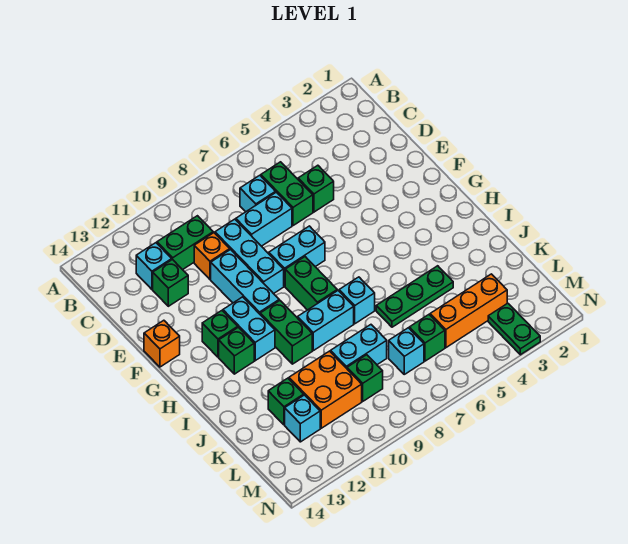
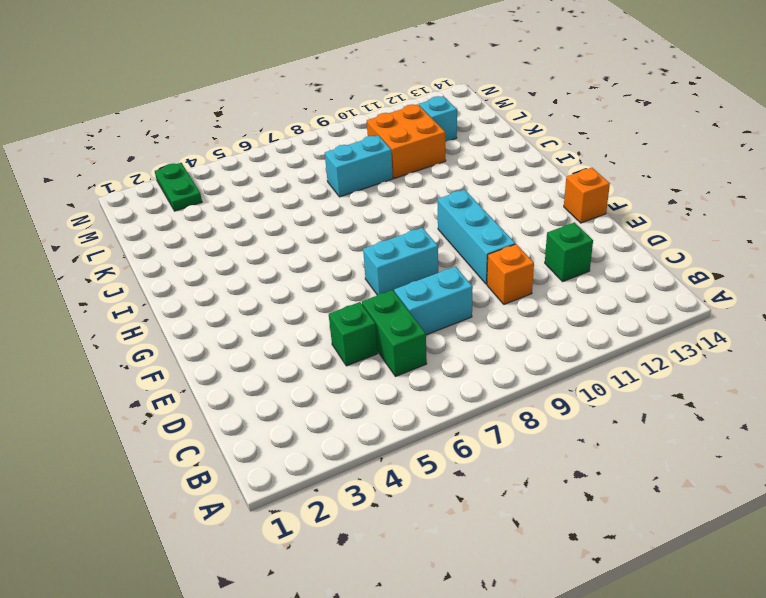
none -> cyan brick C7 level 1
none -> green brick C10:C11 level 1
none -> cyan brick C12 level 1

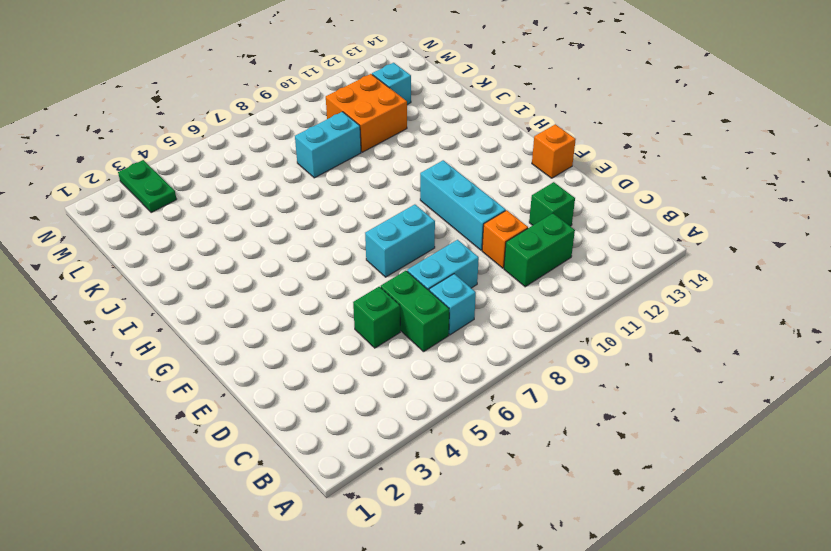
none -> cyan brick C12 level 1
none -> cyan brick D9:F9 level 1
none -> green brick G8:H8 level 1

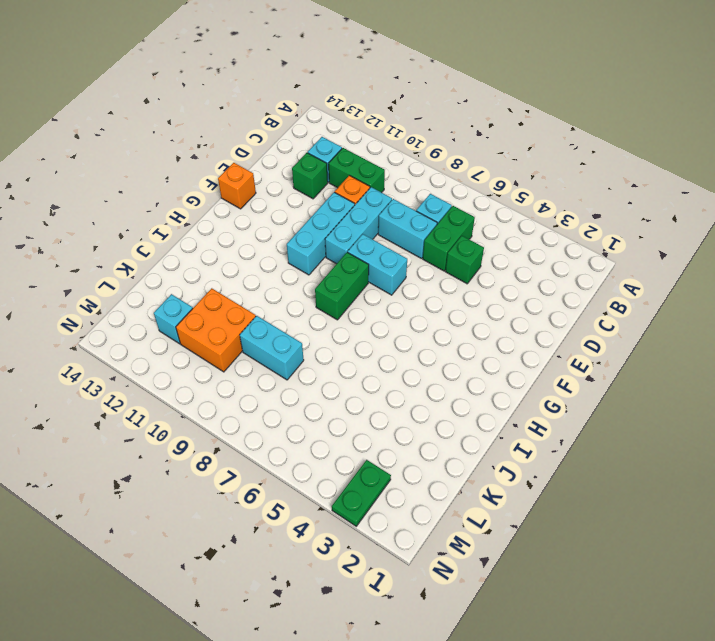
none -> cyan brick G11:H11 level 1
none -> green brick G12 level 1
none -> green brick H10:I10 level 1

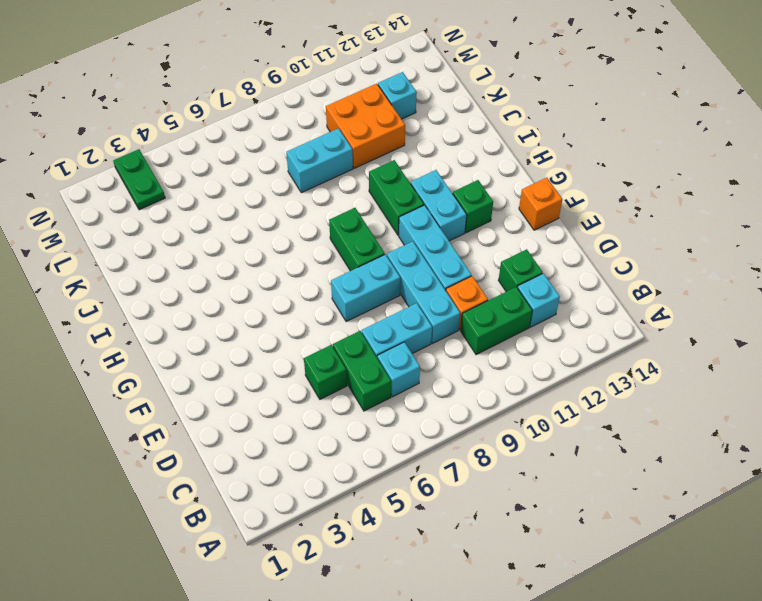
none -> green brick H12 level 1
none -> cyan brick I7 level 1
none -> cyan brick I8:I9 level 1

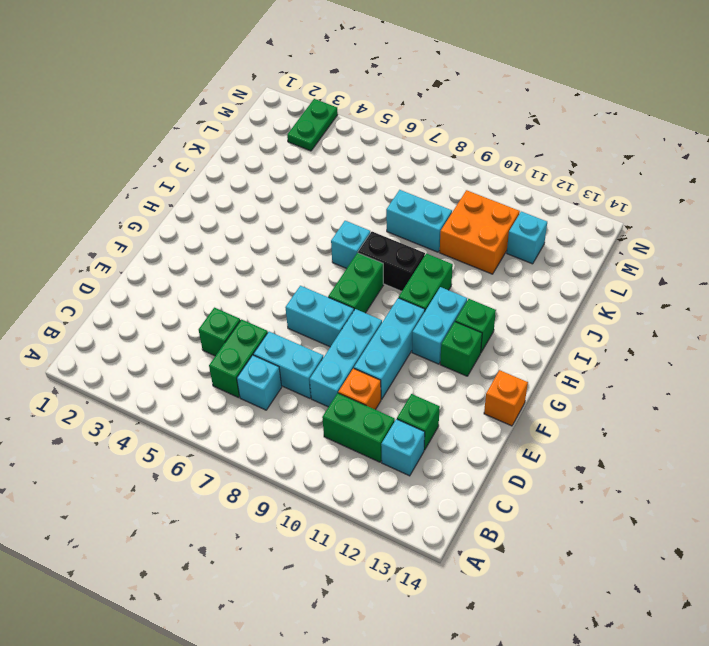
black brick I8:I9 level 1 -> cyan brick I8:I9 level 1
none -> green plate J4:J6 level 1
none -> green brick K12 level 1
none -> orange brick L3:L5 level 1

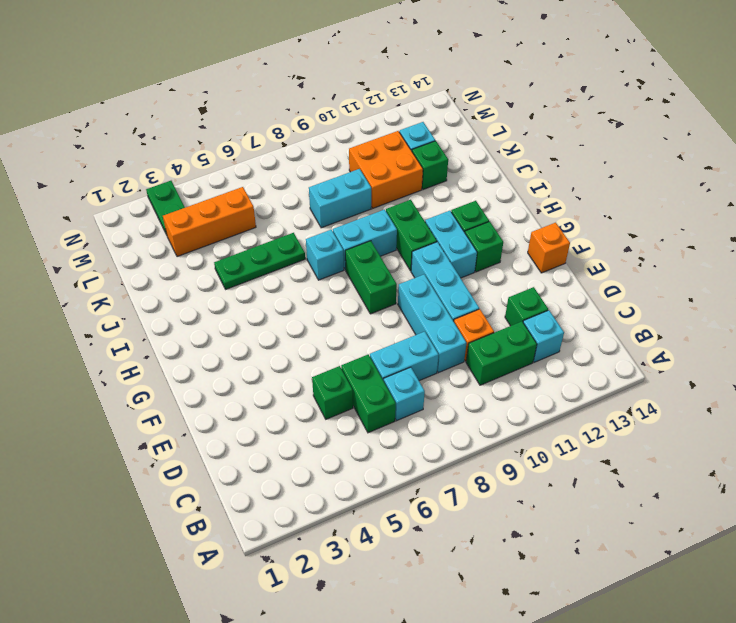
none -> cyan brick F7:F8 level 1
none -> green brick L6 level 1
none -> cyan brick L7 level 1

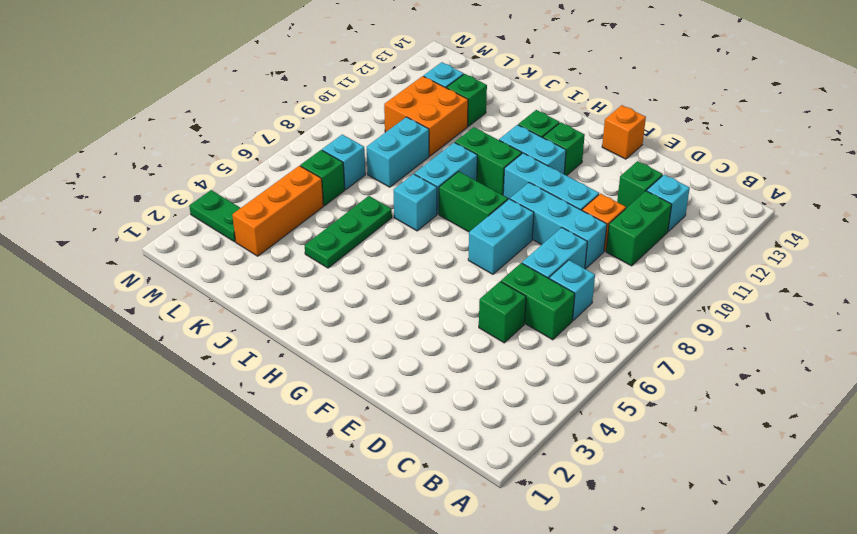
none -> green brick L9 level 1

